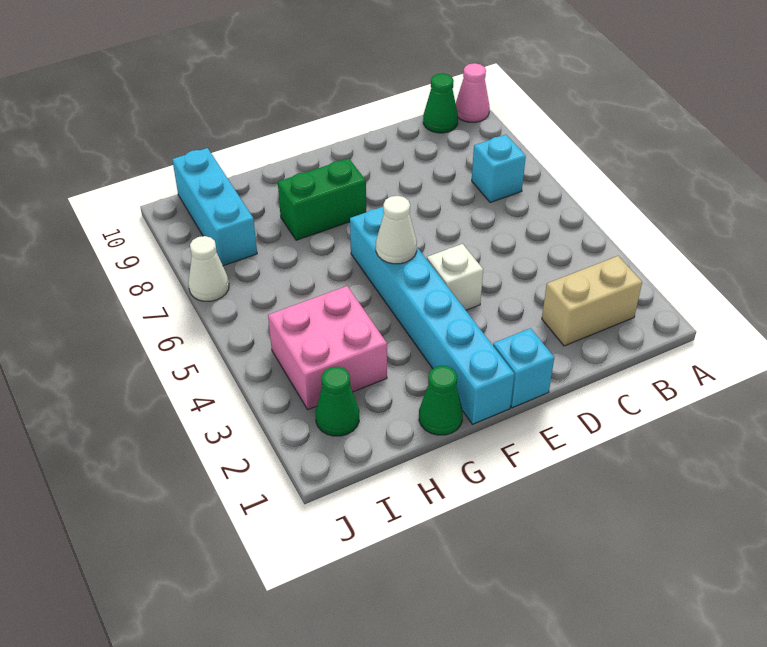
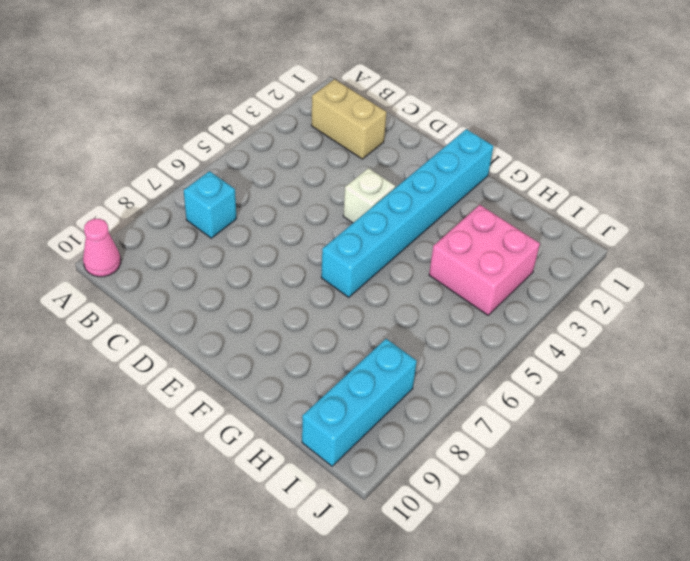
none -> green cone B10 level 1
none -> cyan brick E1 level 1
none -> green brick F8:G8 level 1

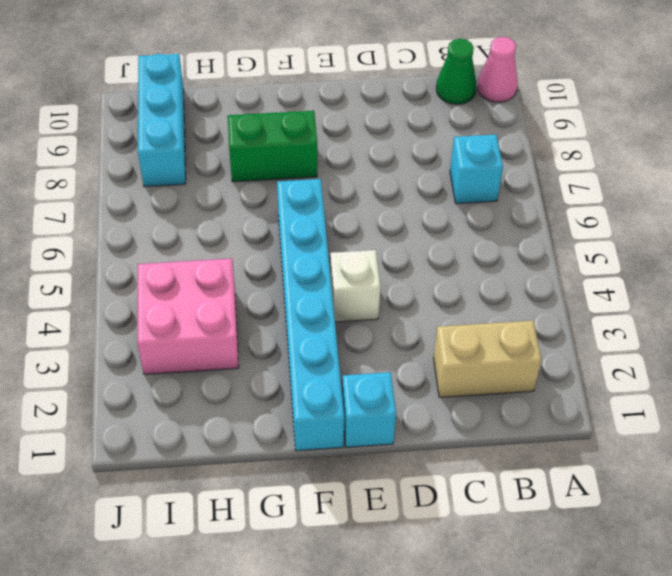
none -> green cone G1 level 1
none -> green cone I2 level 1
none -> white cone J7 level 1

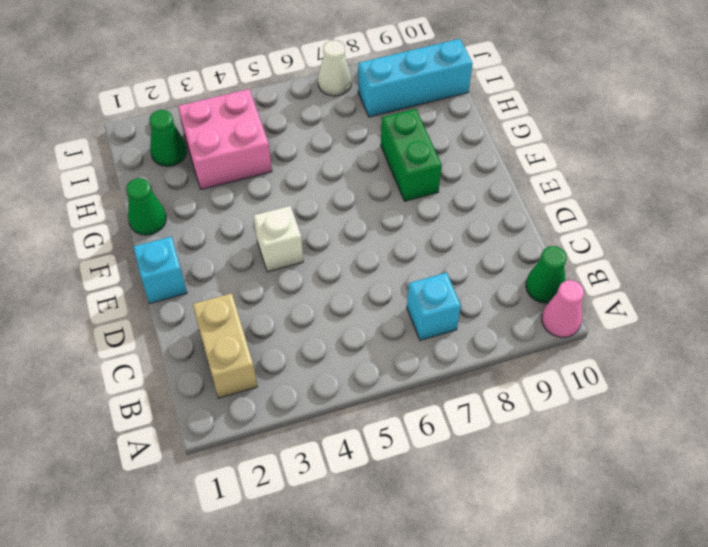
none -> cyan brick F1:F6 level 1
none -> white cone F5 level 2

